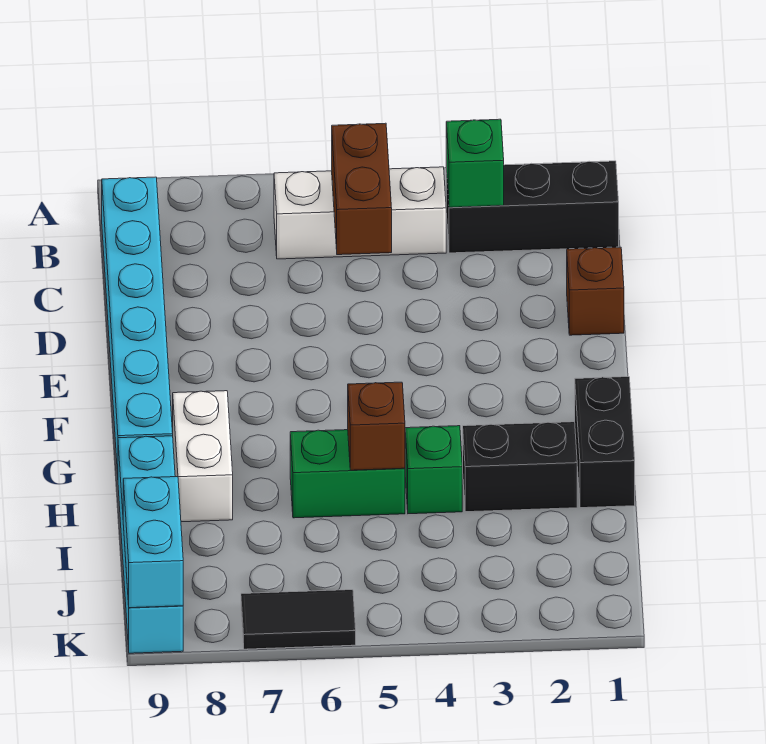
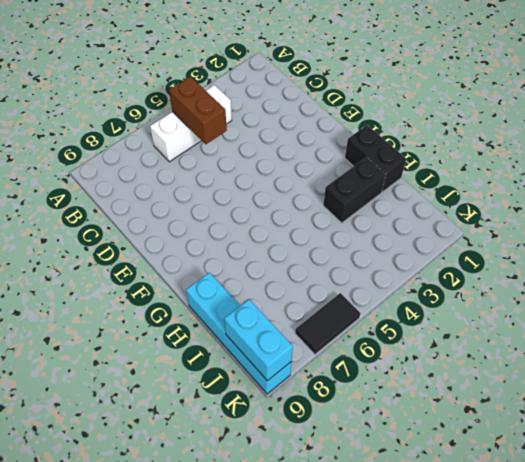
none -> black brick B1:B3 level 1
none -> cyan brick B9:G9 level 1
none -> brown brick D1 level 1

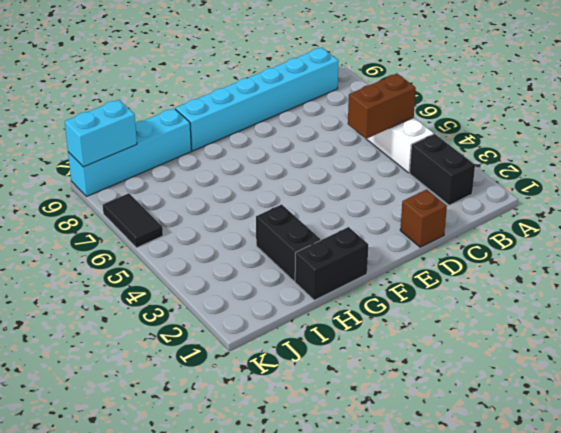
black brick B2:B3 level 1 -> black brick B1:B3 level 1
none -> white brick G8:H8 level 1
none -> green brick H4 level 1
none -> green brick H5:H6 level 1

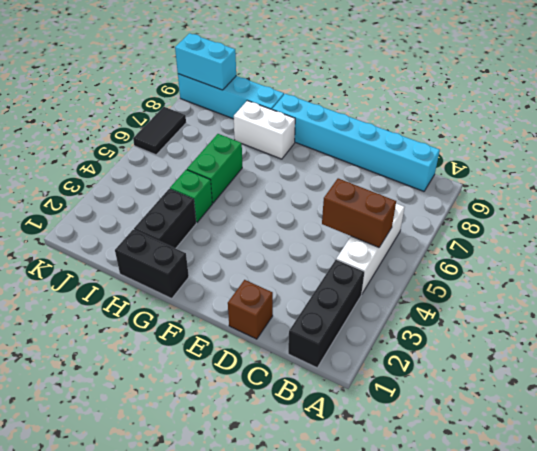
none -> green brick B3 level 2
none -> brown brick H5 level 2

